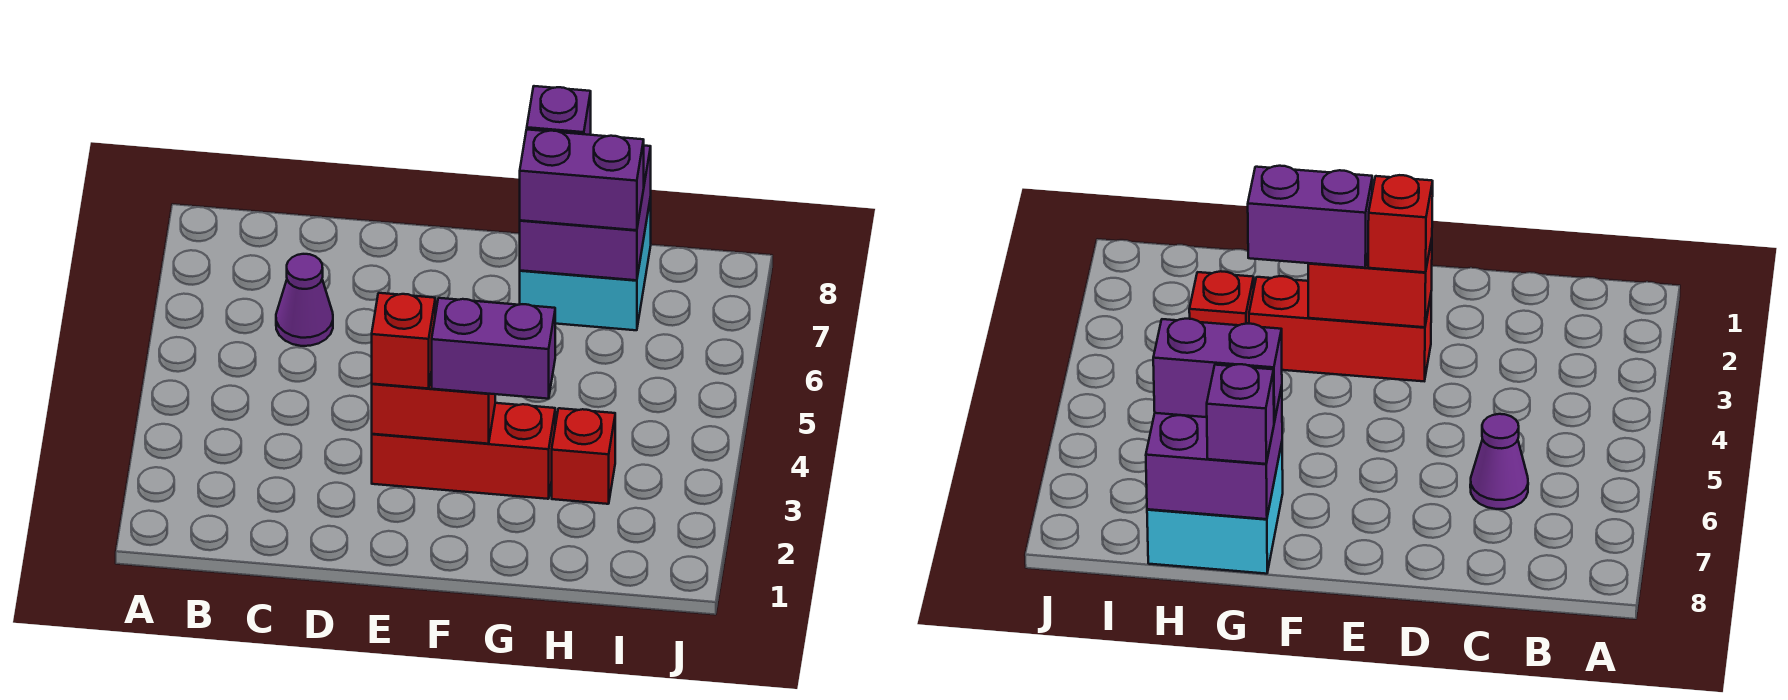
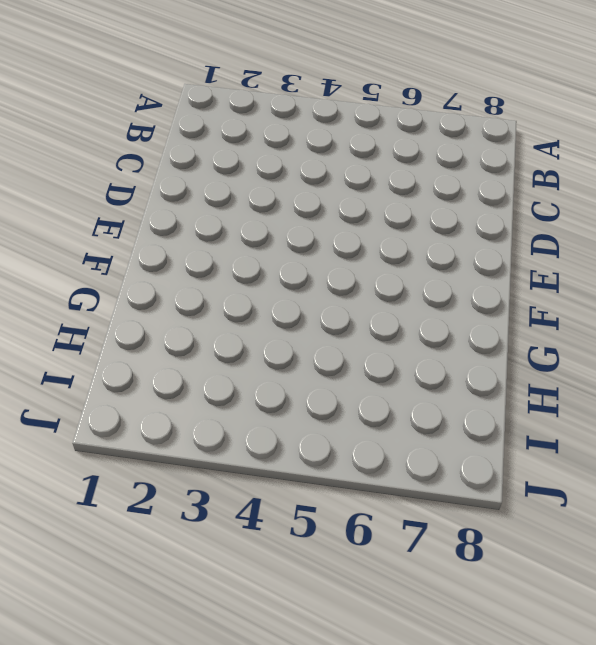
none -> purple cone C6 level 1
none -> red brick E3:G3 level 1

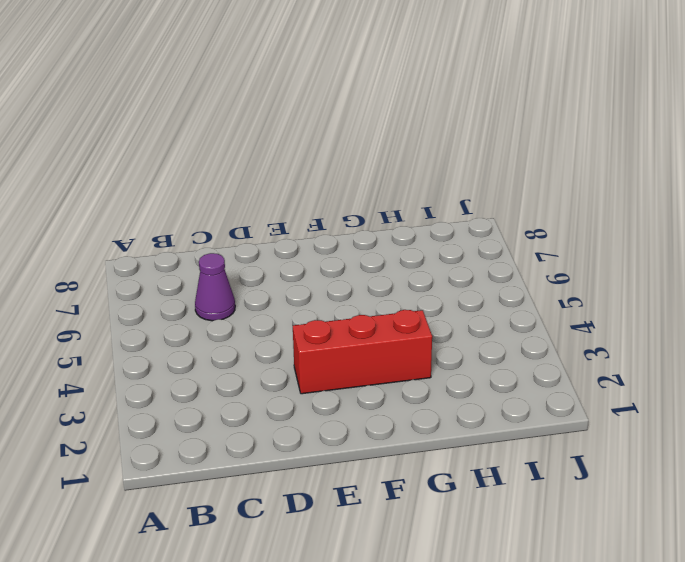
none -> cyan brick G7:H8 level 1
none -> red brick H3 level 1

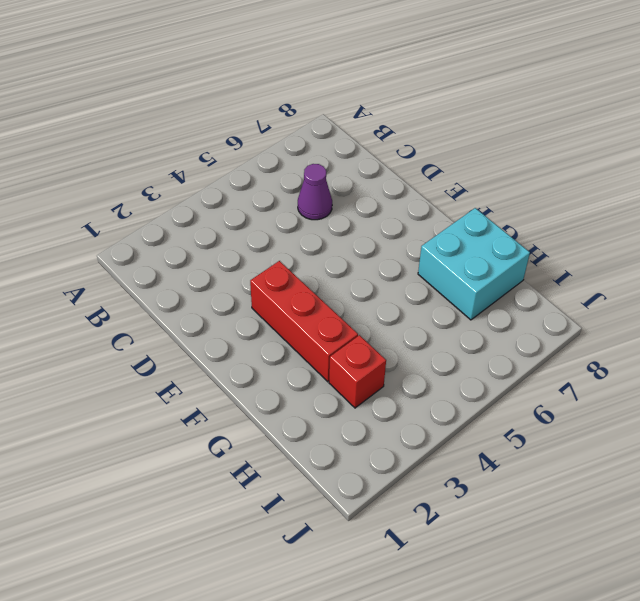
none -> red brick E3:F3 level 2
none -> purple brick G7:H8 level 2

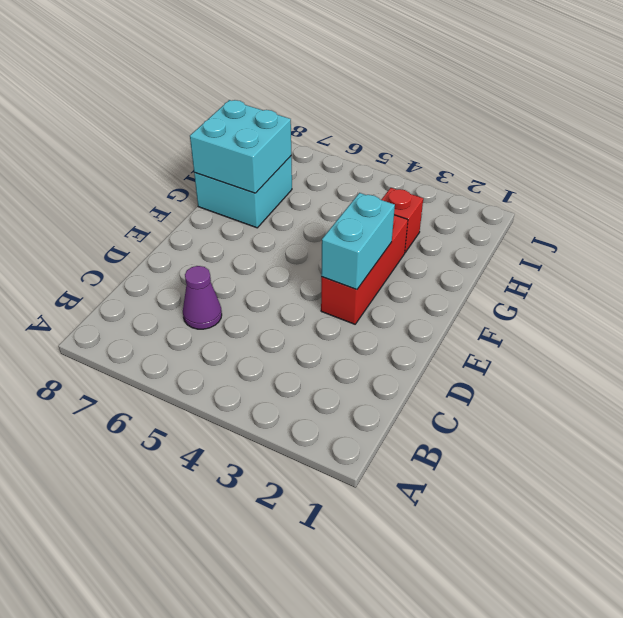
cyan brick E3:F3 level 2 -> red brick E3:F3 level 2
cyan brick G7:H8 level 2 -> purple brick G7:H8 level 2
none -> red brick E3 level 3
none -> purple brick F3:G3 level 3

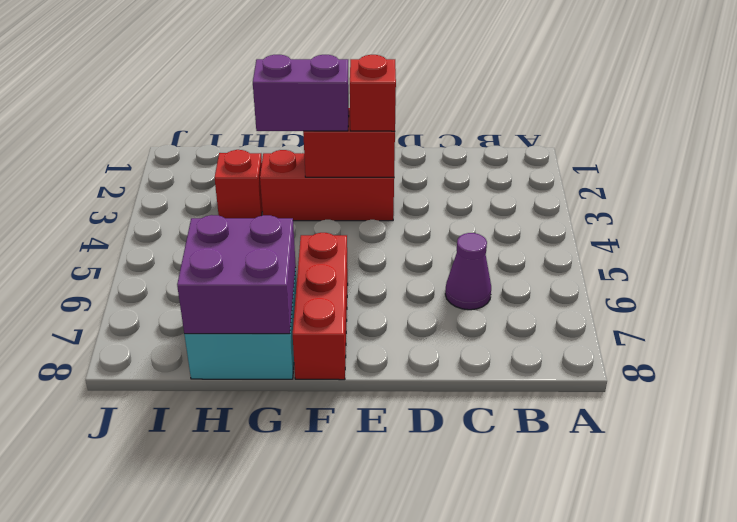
red brick F6:F8 level 1 -> none
none -> purple brick G7:H7 level 3
none -> purple brick G8 level 3

